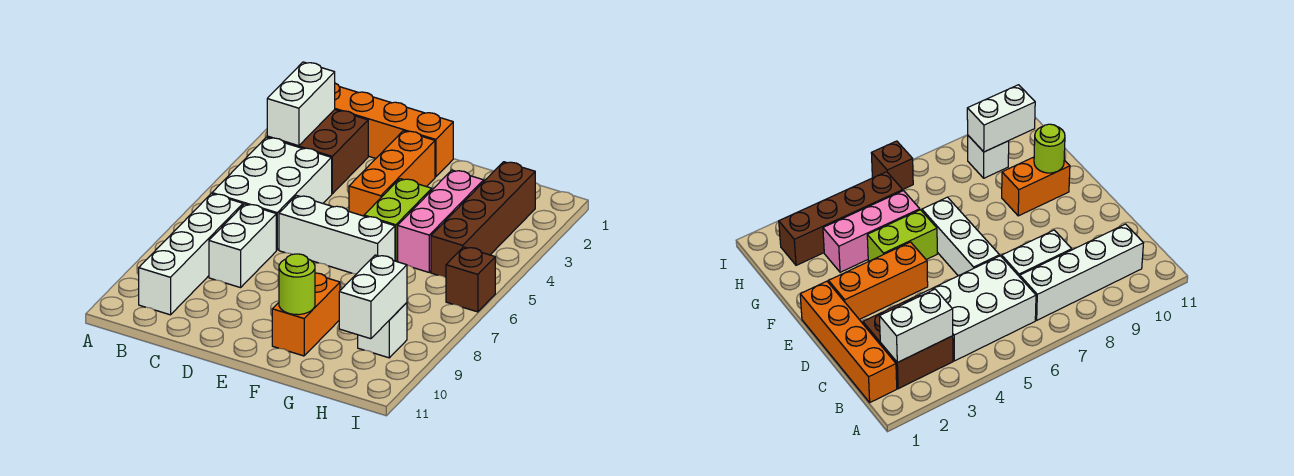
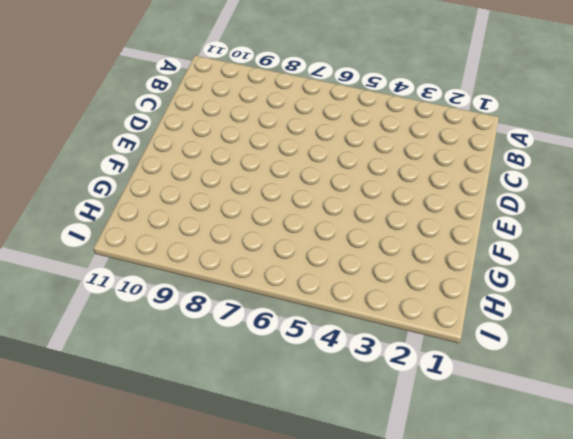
none -> orange brick B1:E1 level 1
none -> brown brick B2:C3 level 1
none -> white brick B4:C6 level 1

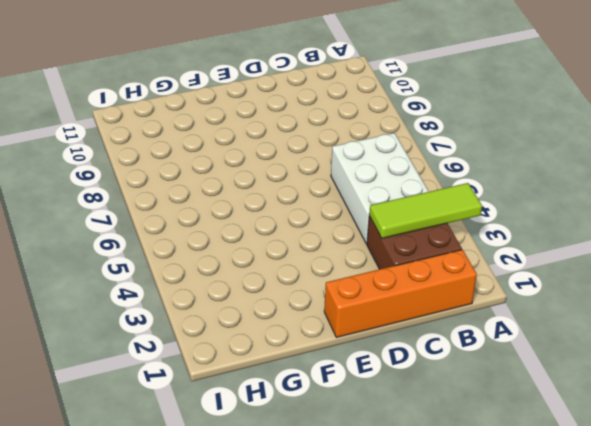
lime tile A3:C3 level 2 -> white brick B2:B3 level 2
none -> white brick B7:B10 level 1
none -> white brick C7:C8 level 1
none -> white brick D6:F6 level 1

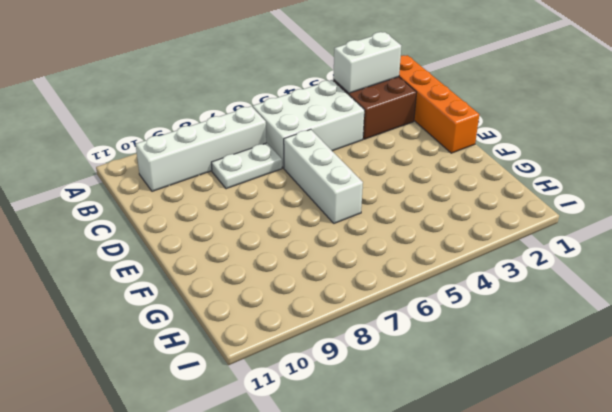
white plate C7:C8 level 1 -> white brick C7:C8 level 1
none -> orange brick E2:E4 level 1
none -> lime brick F4:F5 level 1
none -> orange brick F9:F10 level 1

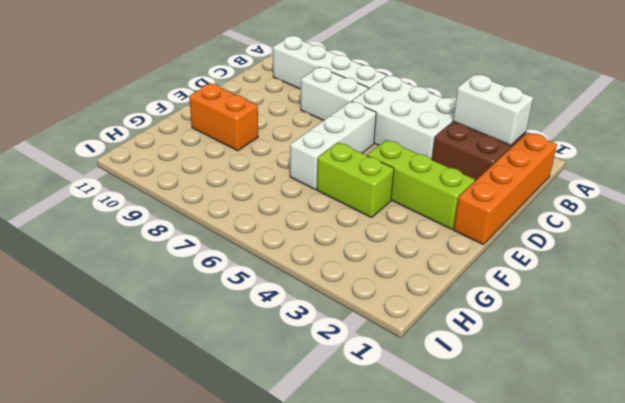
lime brick E2:E4 level 1 -> orange brick E2:E4 level 1
none -> pink brick G3:G5 level 1
none -> brown brick H2:H5 level 1
none -> white brick H9 level 1

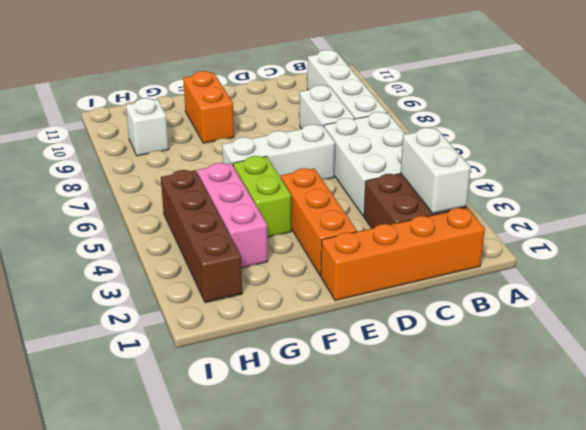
none -> brown brick I6 level 1
none -> lime round brick F10 level 2
none -> white brick H9:H10 level 2

